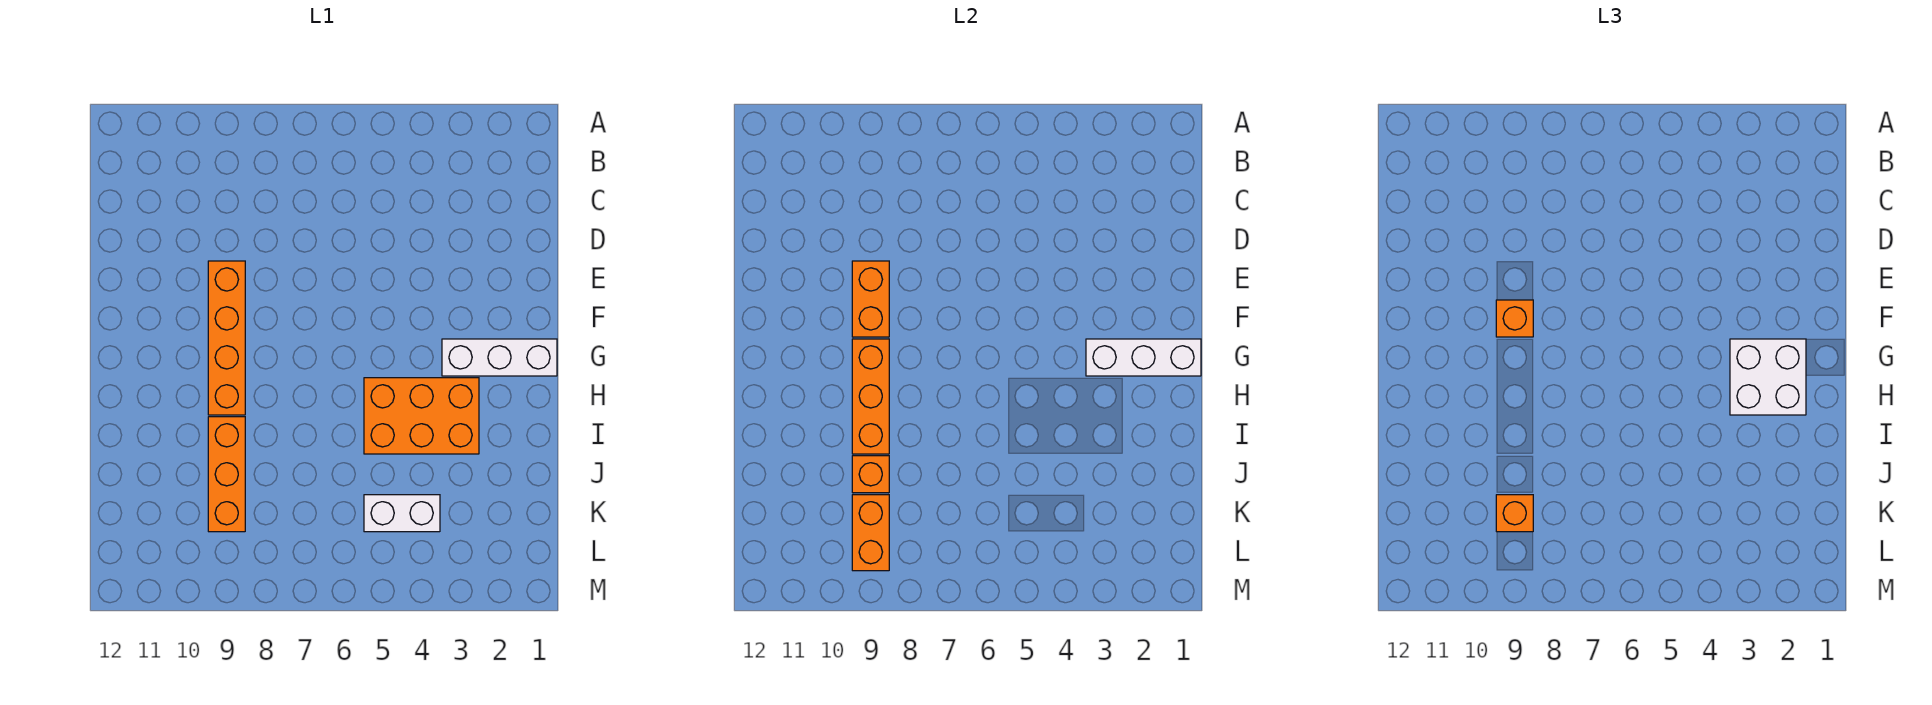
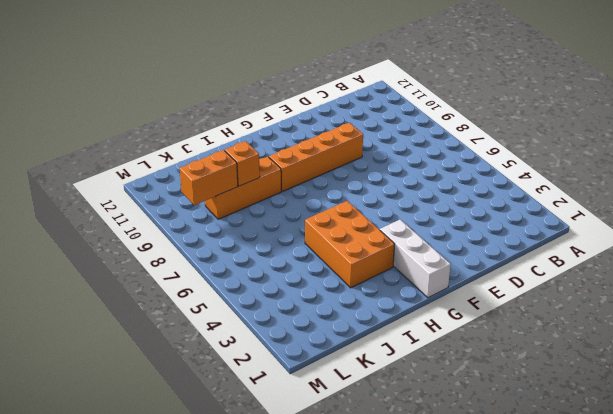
none -> white brick K4:K5 level 1
none -> orange brick E9:F9 level 2
none -> white brick G1:G3 level 2

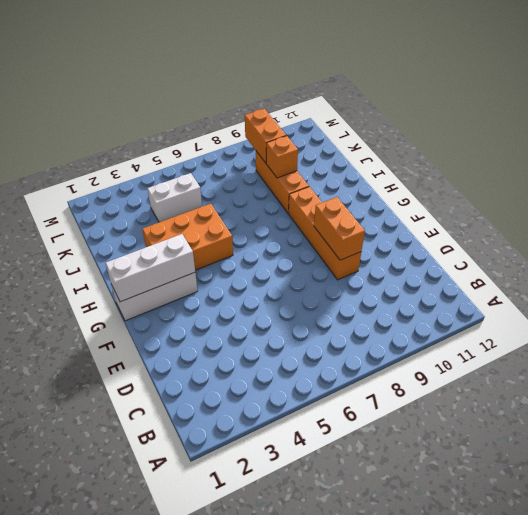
none -> orange brick G9:I9 level 2
none -> orange brick F9 level 3
none -> white brick G2:H3 level 3

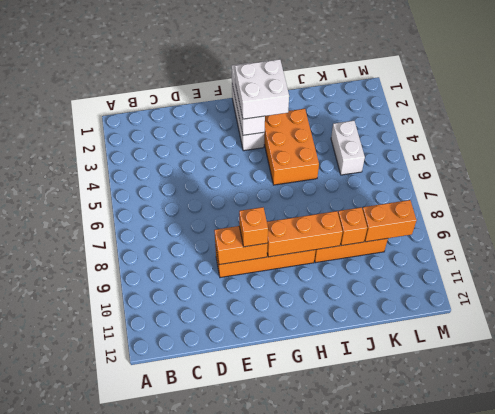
none -> orange brick K9 level 3

